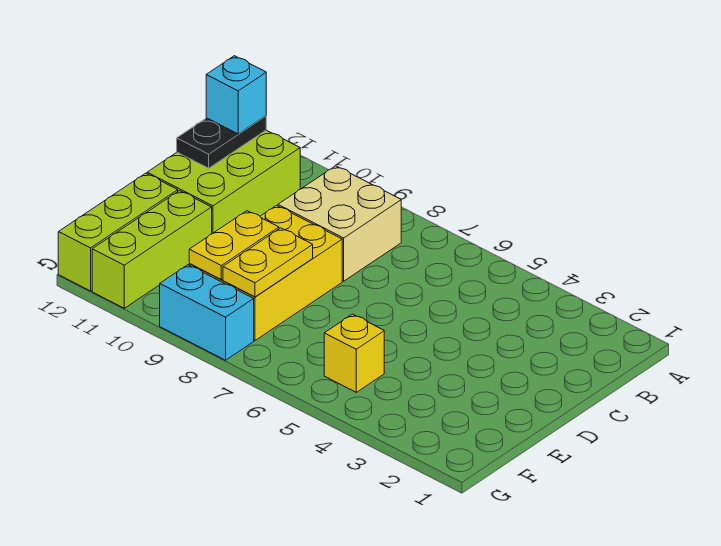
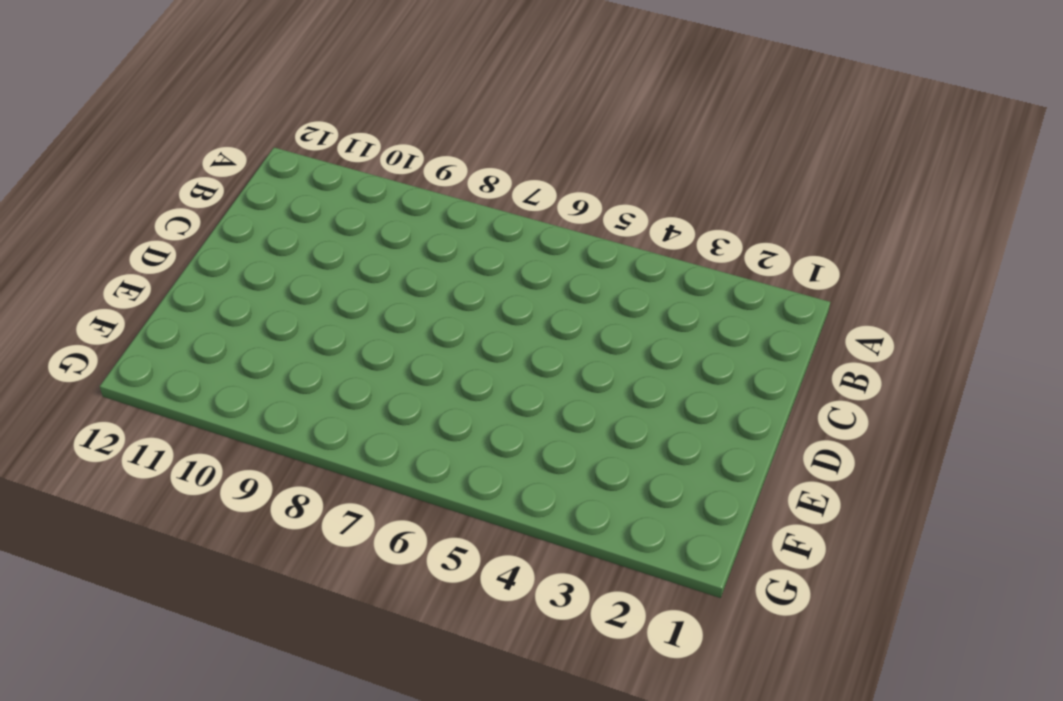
none -> tan brick B8:C9 level 1
none -> lime brick B11:D12 level 1

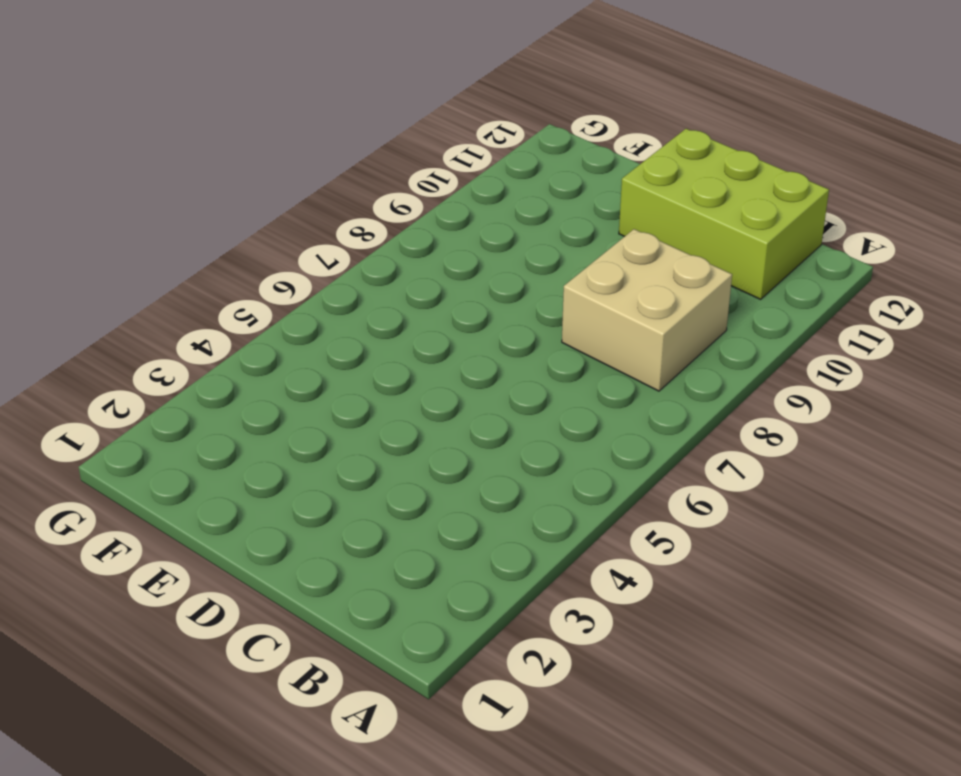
none -> yellow brick D8:F9 level 1
none -> lime brick E11:G11 level 1

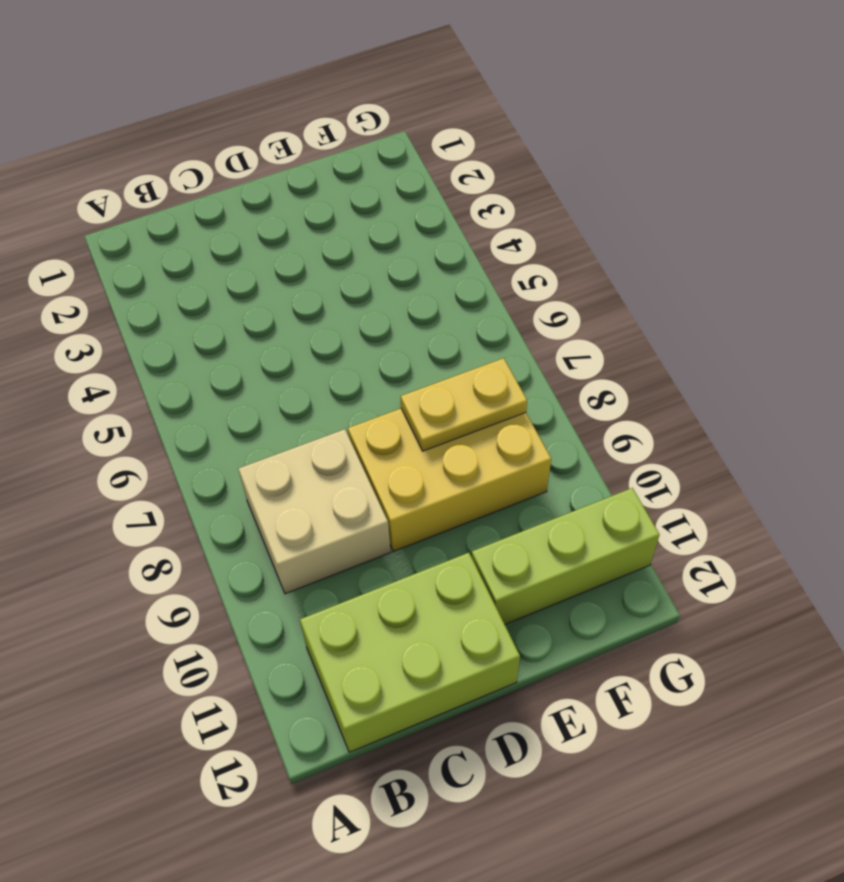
none -> lime brick E12:G12 level 1
none -> yellow brick F5 level 1

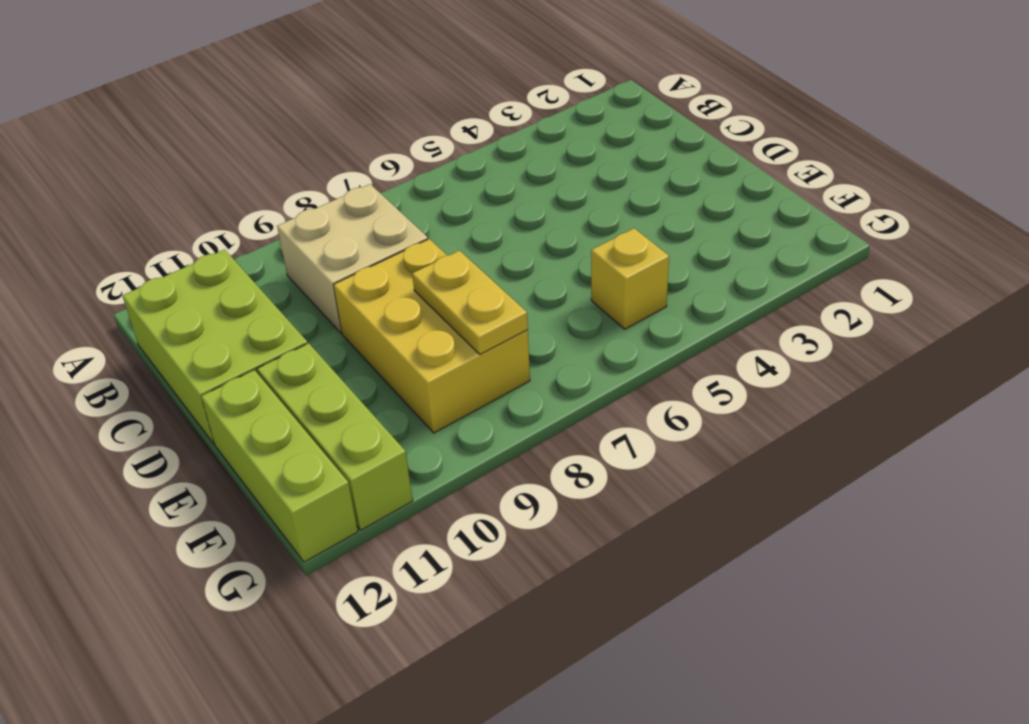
none -> cyan brick G8:G9 level 1
none -> black plate B12:C12 level 2

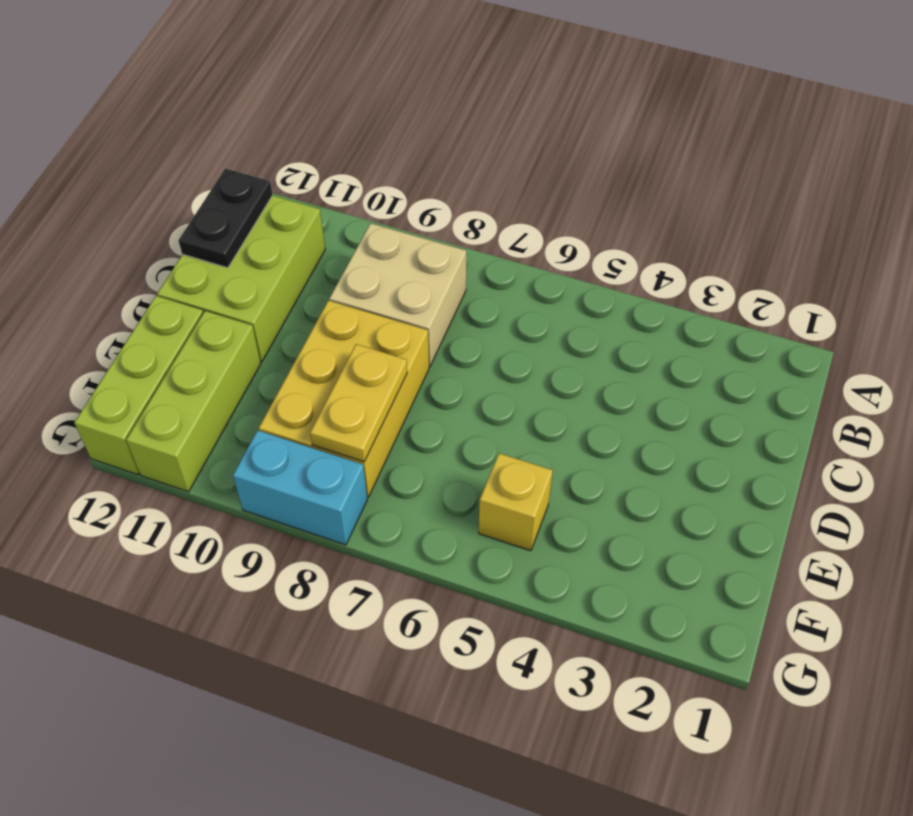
none -> yellow plate E9:F9 level 2
none -> cyan brick B12 level 3

